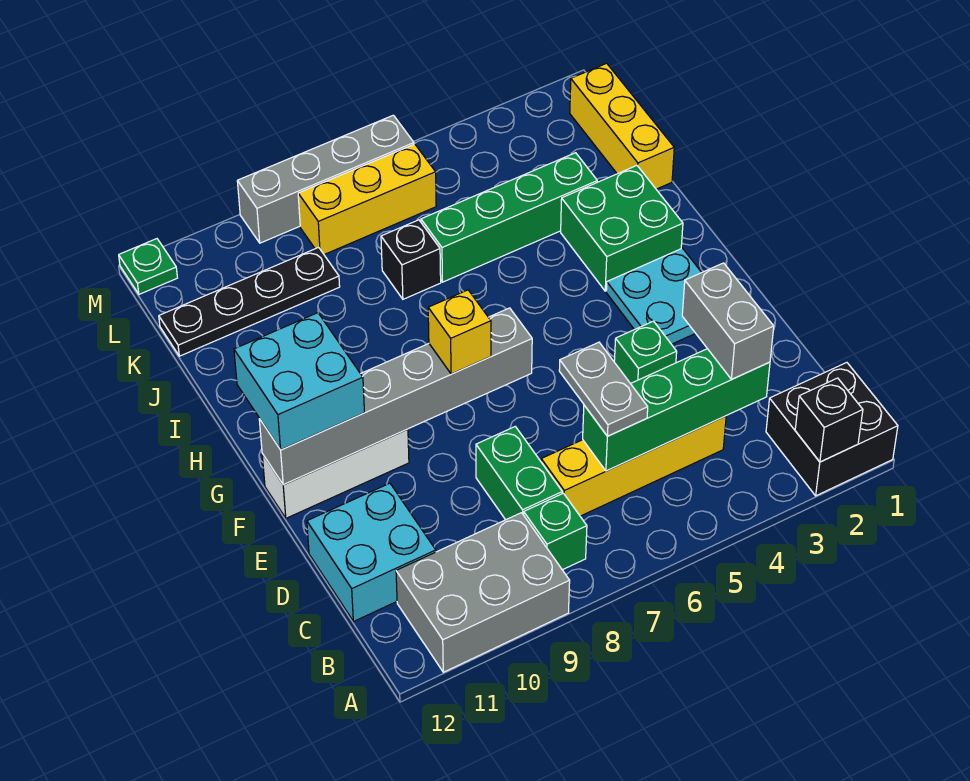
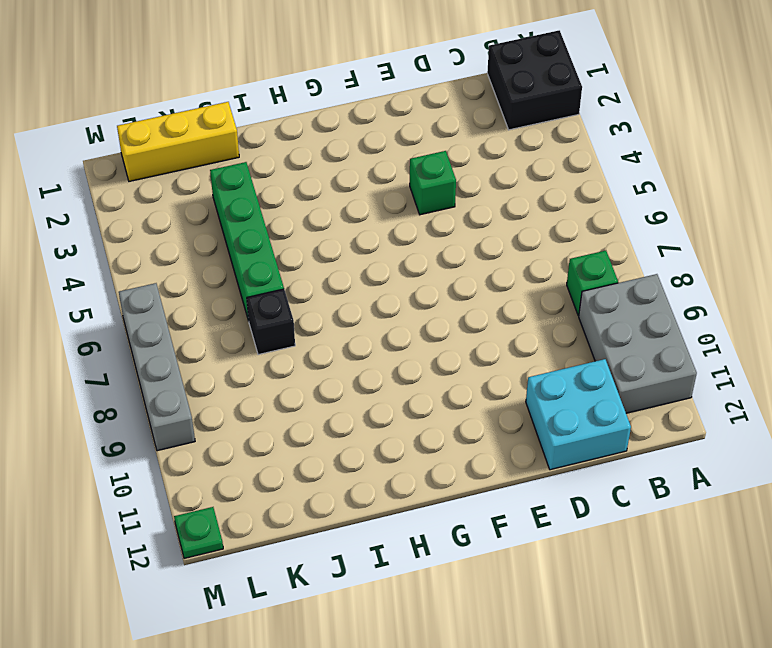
none -> yellow brick C4:C7 level 1
none -> green brick C8:D8 level 1
none -> cyan plate F2:G3 level 1

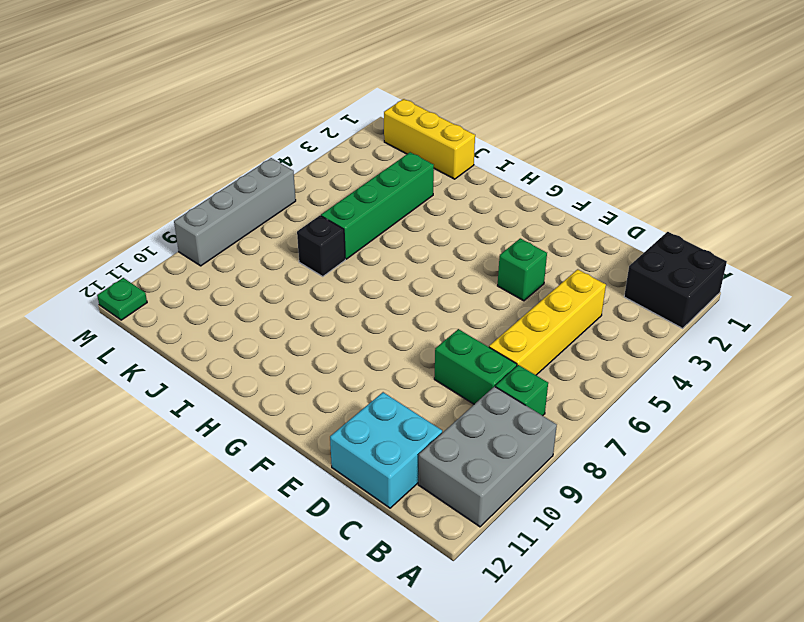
none -> cyan plate F2:G3 level 1
none -> white brick F10:F12 level 1
none -> green brick H2:I3 level 1

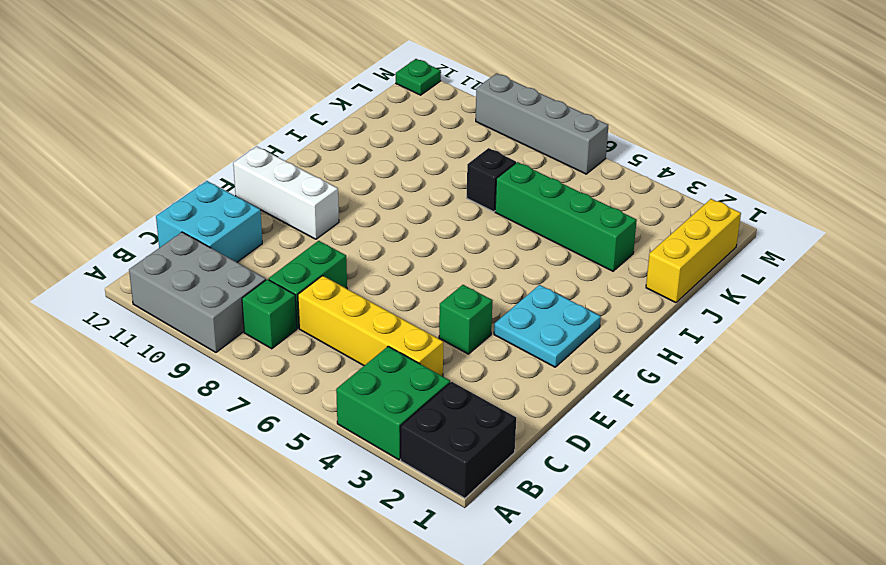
green brick A3:B4 level 1 -> green brick H2:I3 level 1
none -> black plate K9:K12 level 1
none -> yellow brick L6:L8 level 1
none -> black brick A2 level 2

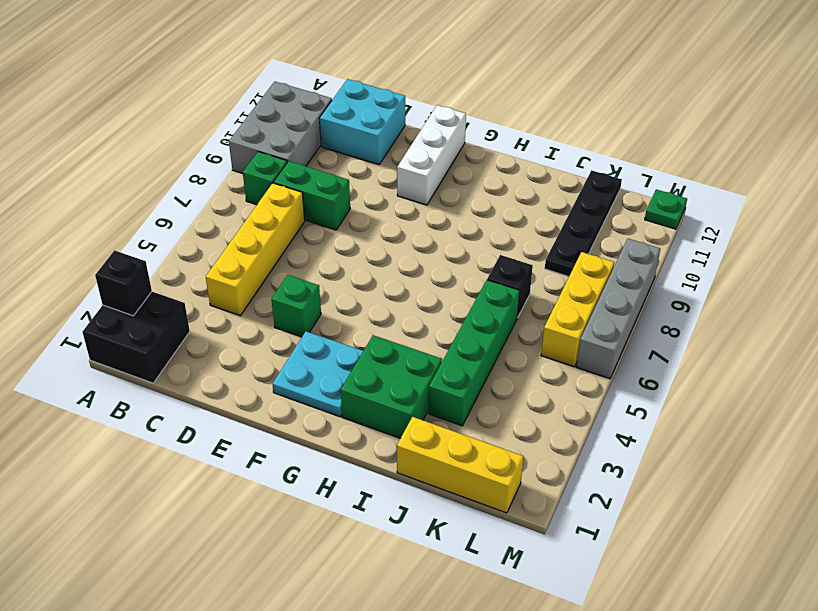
none -> green brick C3:C6 level 2
none -> grey brick F7:F12 level 2
none -> grey brick C3:D3 level 3

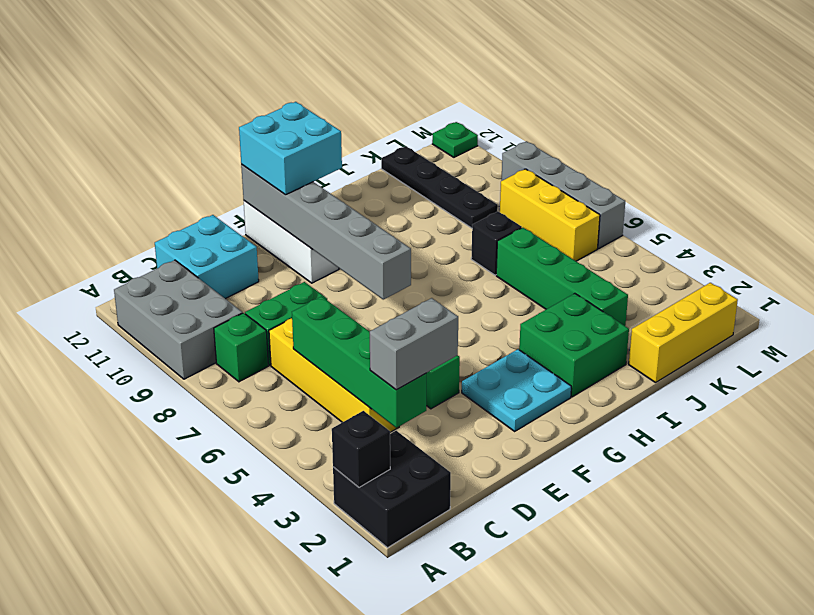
none -> grey plate C6:D6 level 3
none -> yellow brick F8 level 3

